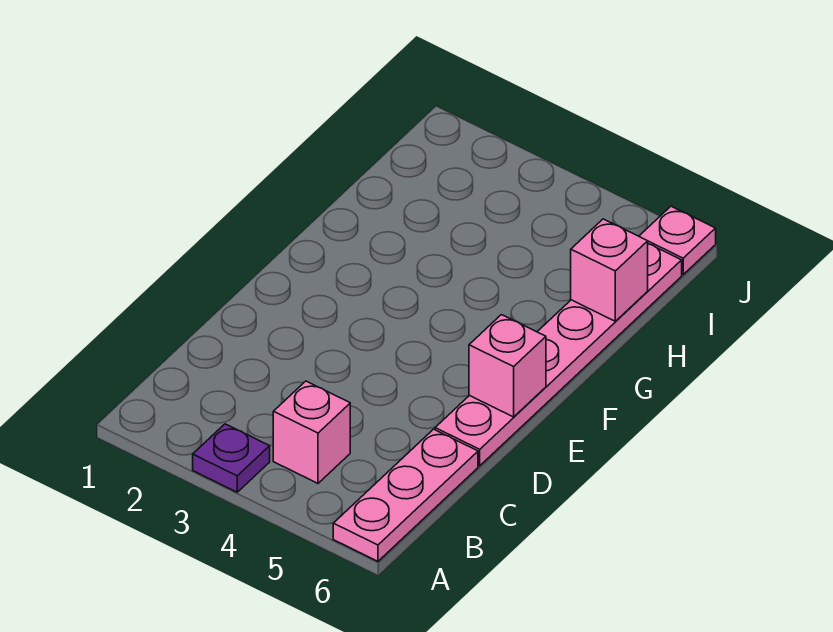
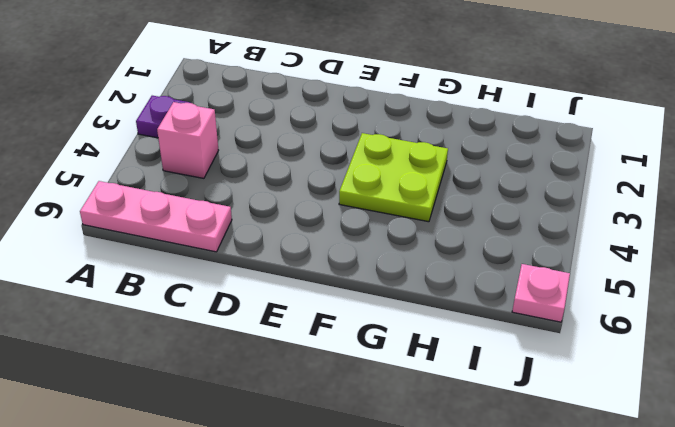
lime plate F3:G4 level 1 -> none
none -> pink plate D6:I6 level 1
none -> pink brick E6 level 2

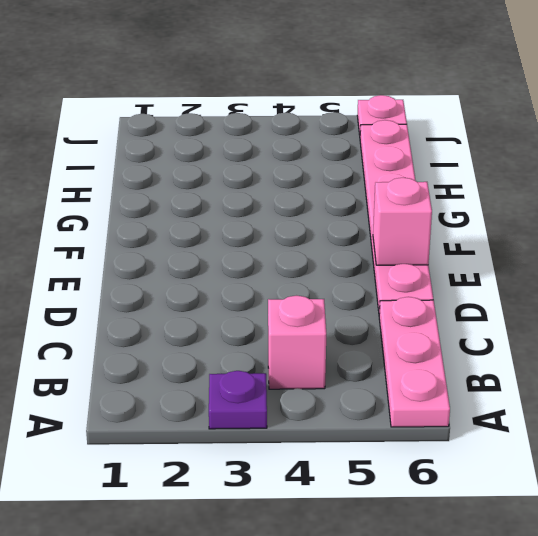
none -> pink brick H6 level 2

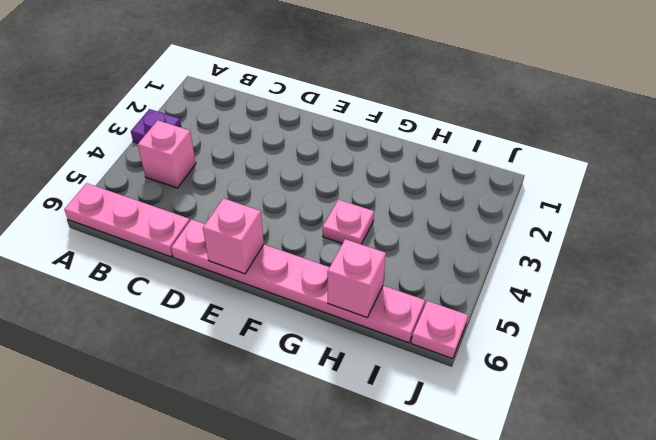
pink plate G4 level 1 -> none

